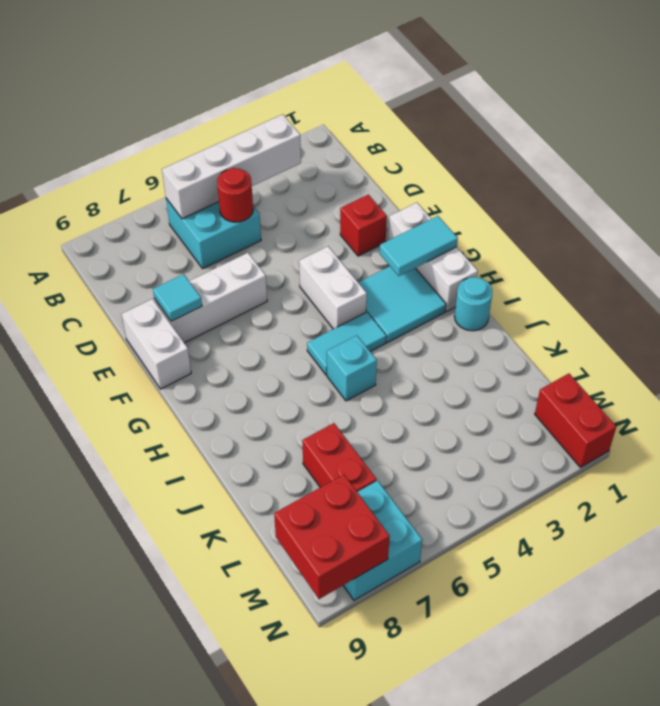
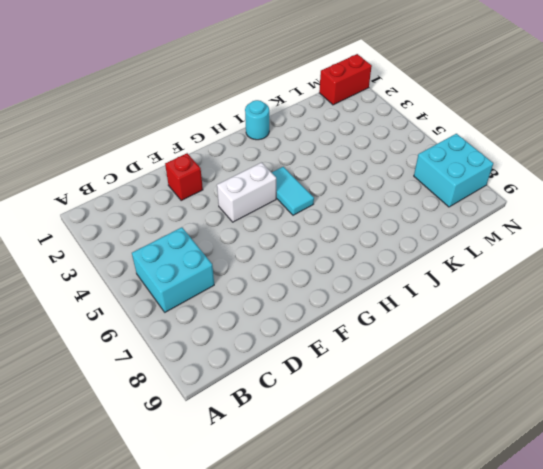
none -> white brick E6:E8 level 1
none -> white brick E9:F9 level 1
none -> white brick F1:H1 level 1

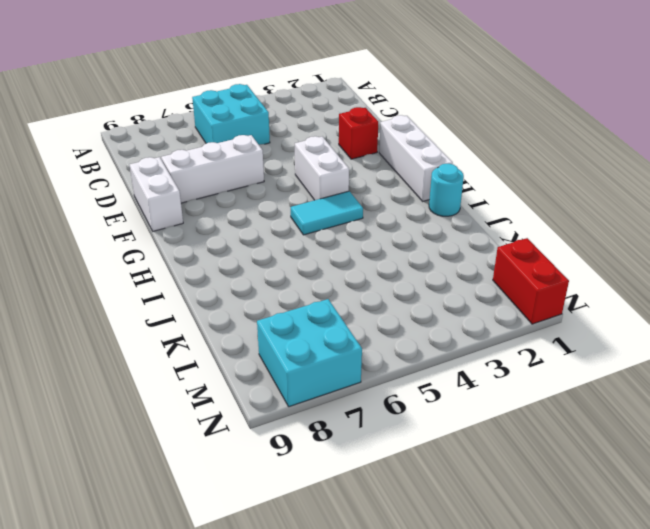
none -> cyan tile G2:H3 level 1
none -> cyan brick I5 level 1
none -> red brick K7:L7 level 1

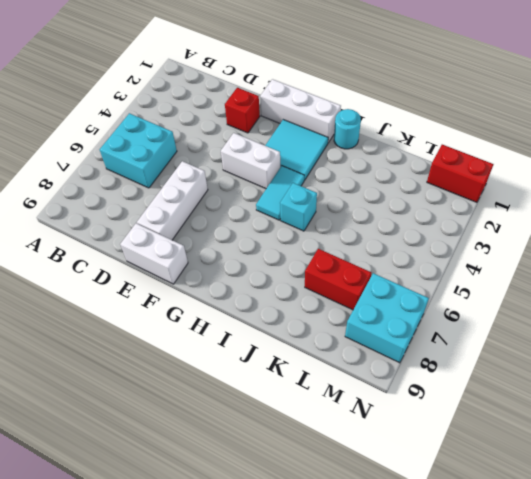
none -> white brick B3:B6 level 2
none -> red round brick C5 level 2
none -> cyan tile E8 level 2

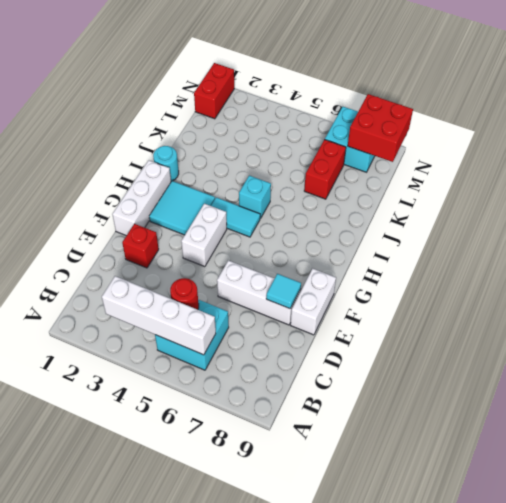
none -> cyan tile G1:G2 level 2

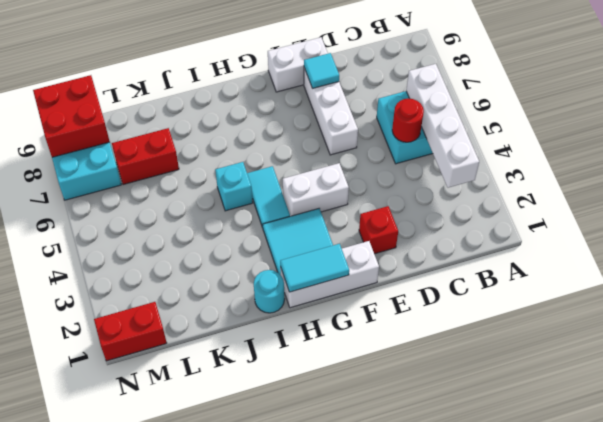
cyan tile G1:H1 level 2 -> cyan tile G1:G2 level 2

